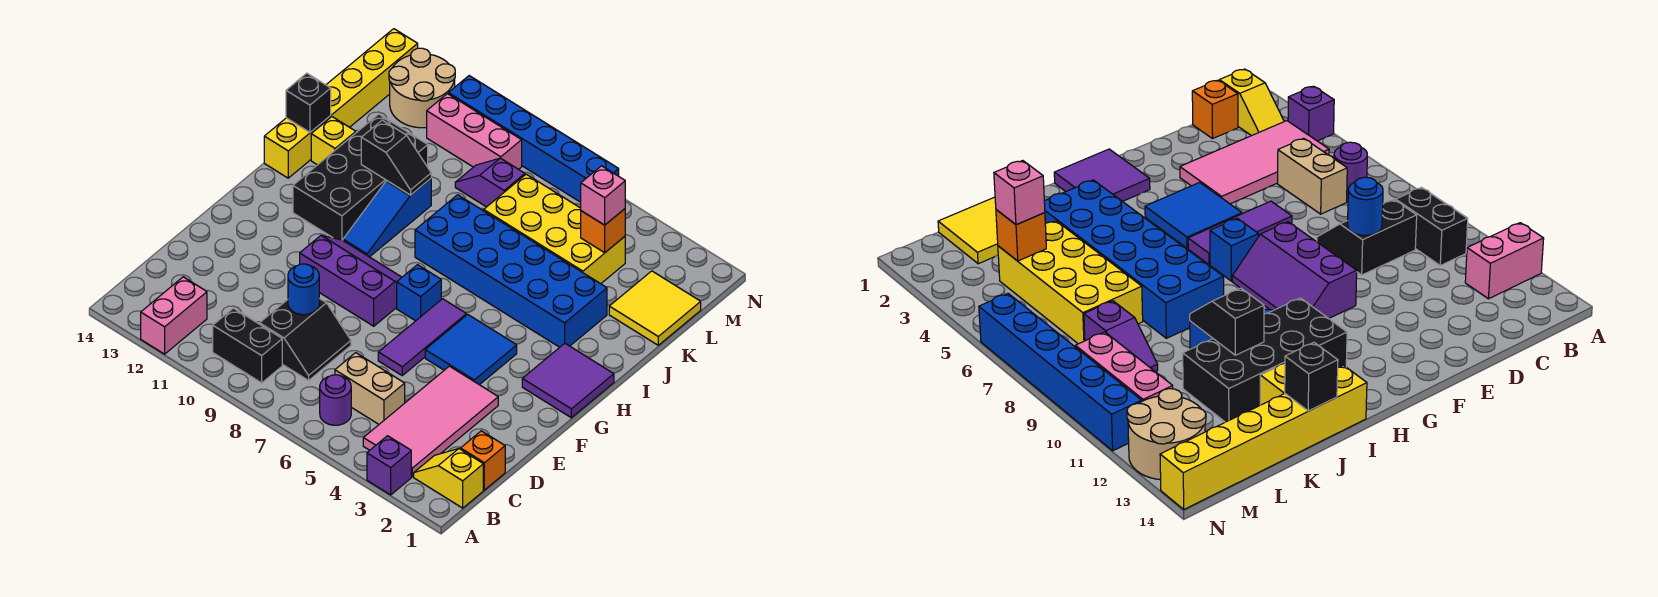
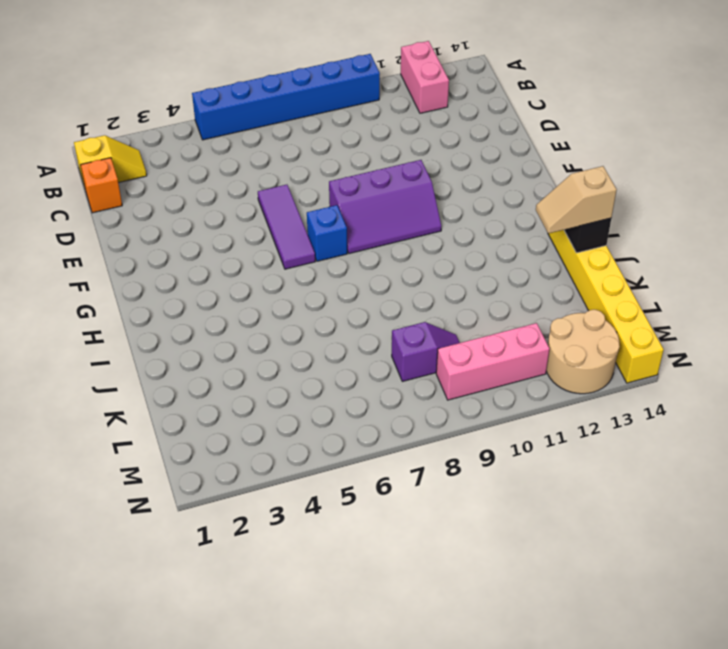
blue brick A5:A10 level 1 -> blue brick N6:N11 level 1
tan slope J13:J14 level 3 top 14 -> none
none -> purple brick A3 level 1
none -> pink tile B3:E4 level 1
none -> purple round brick B6 level 1
none -> black brick B9:B10 level 1

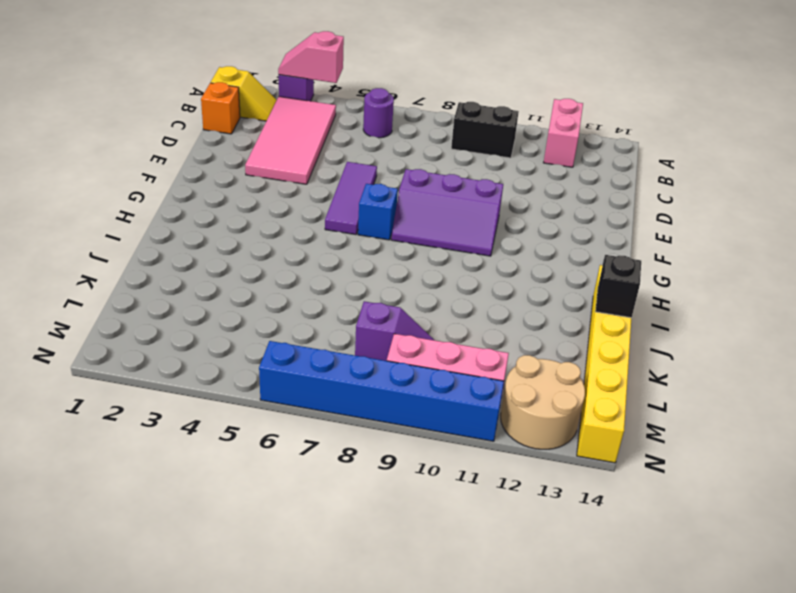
pink slope A3:A4 level 2 top 4 -> none
none -> tan brick C5:C6 level 1
none -> black slope C8:D9 level 1 top 9
none -> blue tile F4:G5 level 1
none -> purple tile G1:H2 level 1

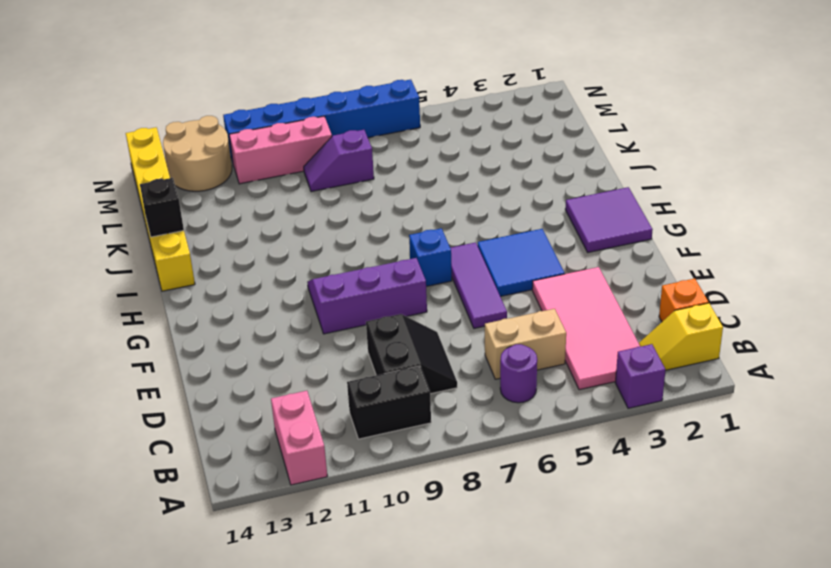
none -> blue slope H10:J10 level 1 top J
none -> black brick H11:K12 level 1
none -> blue brick I3:J8 level 1
none -> yellow brick J13 level 1

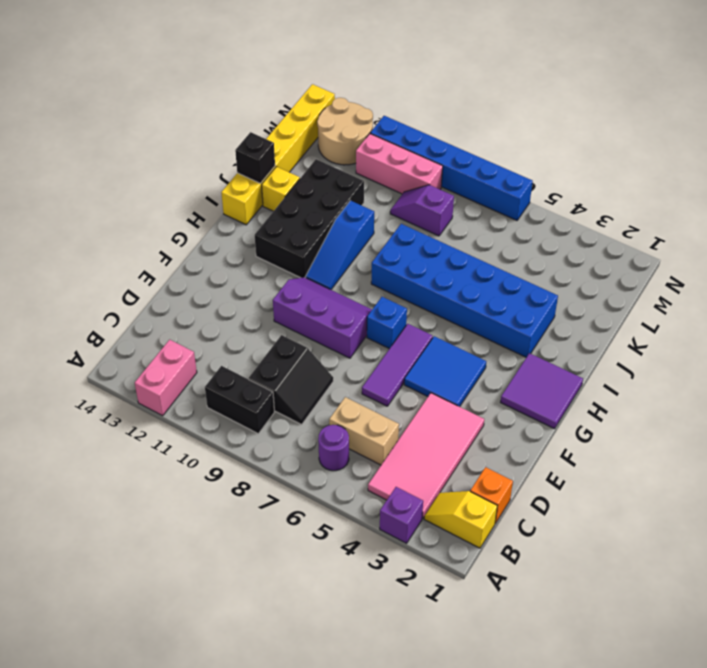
none -> yellow tile K1:L2 level 1
none -> yellow brick K4:L7 level 1
none -> blue round brick D9 level 2
none -> black slope J10:J11 level 2 top 11

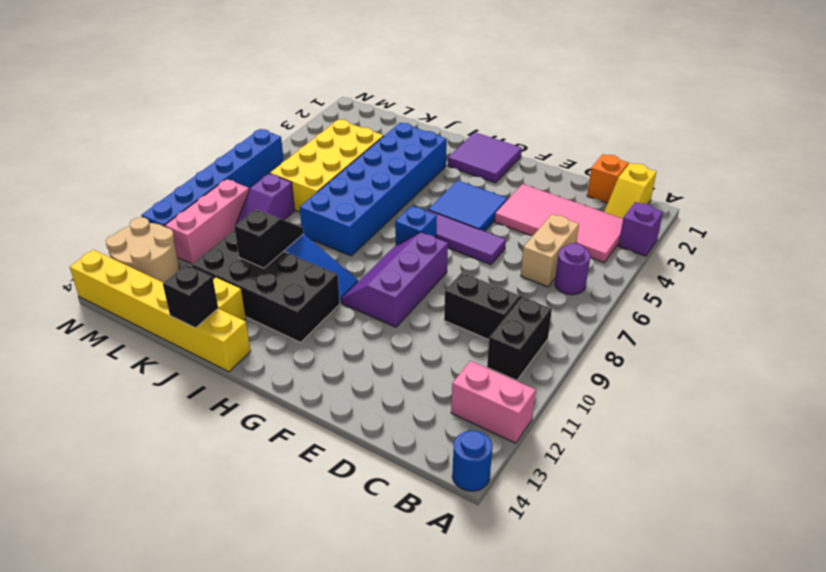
blue round brick A14 level 1 -> blue round brick D9 level 2
none -> yellow tile K1:L2 level 1
none -> orange brick L4 level 2
none -> pink brick L4 level 3

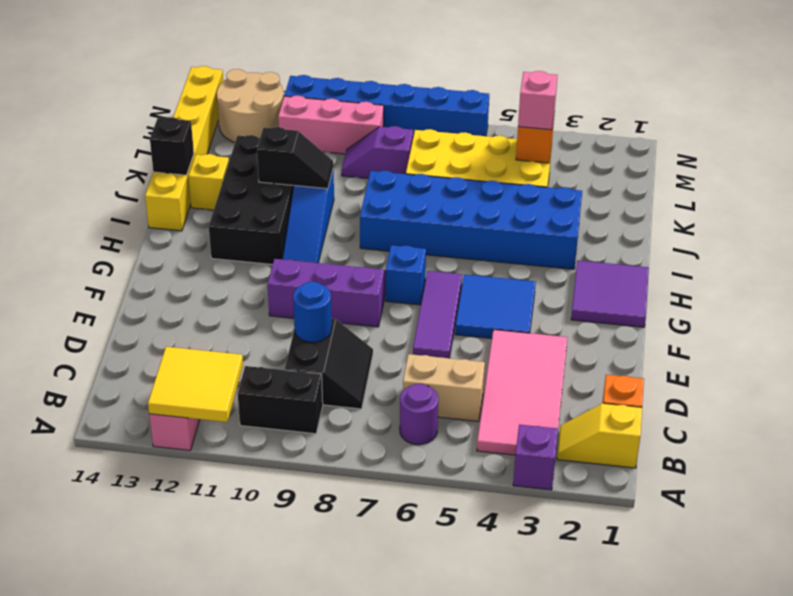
yellow tile A11:B12 level 2 -> yellow tile K1:L2 level 1

